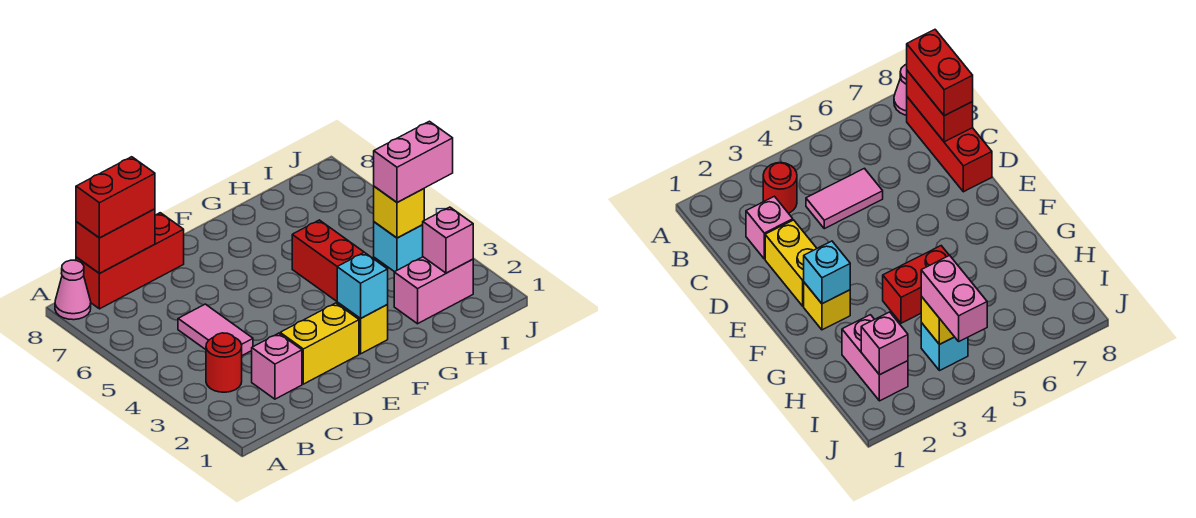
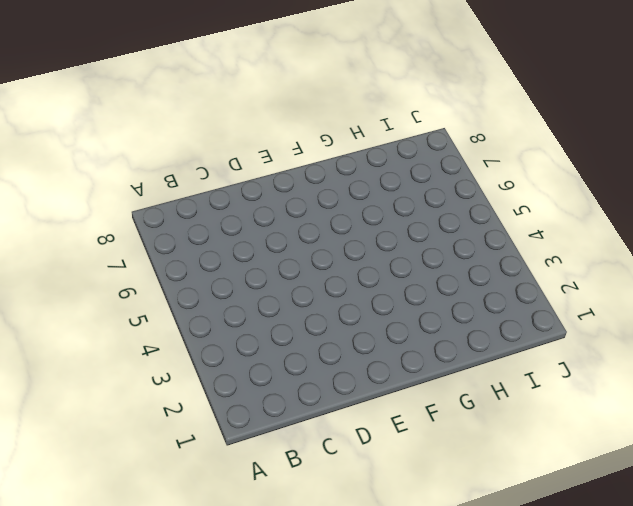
none -> pink cone A8 level 1
none -> red round brick B3 level 1
none -> red brick B8:D8 level 1

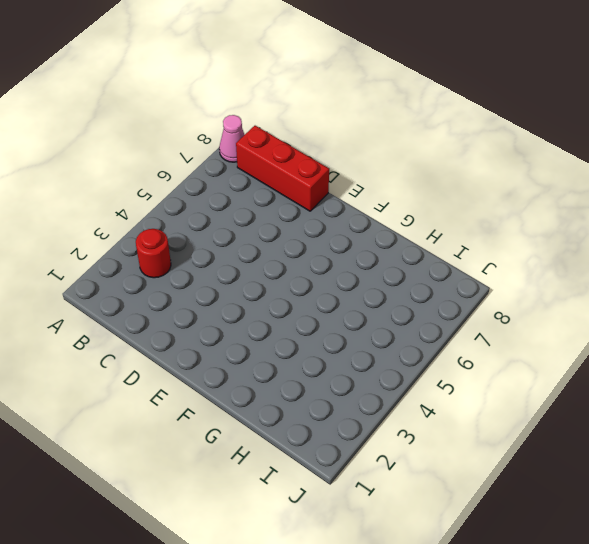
none -> pink brick C2 level 1
none -> pink tile C4:C5 level 1
none -> yellow brick D2:E2 level 1

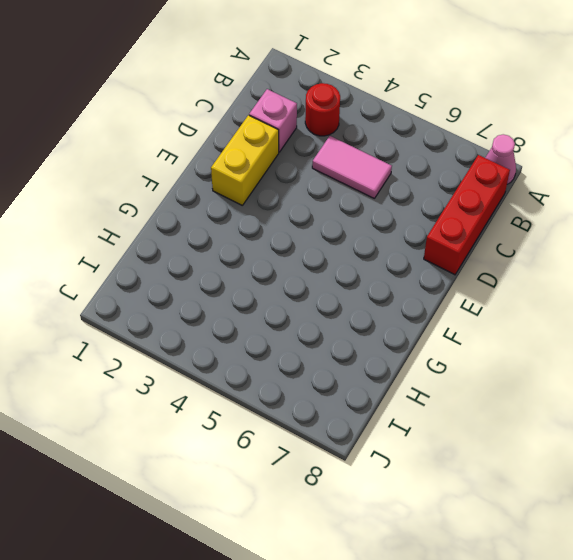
none -> yellow brick F2 level 1
none -> red brick G4:G5 level 1
none -> pink brick H2:I2 level 1

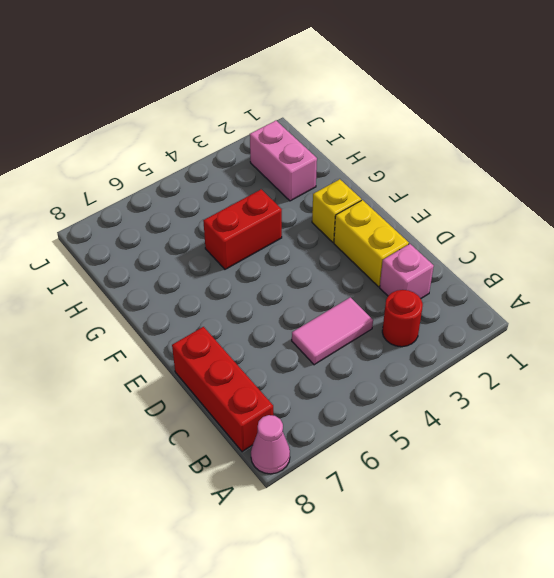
none -> cyan brick I4 level 1
none -> red brick B8:C8 level 2
none -> cyan brick F2 level 2

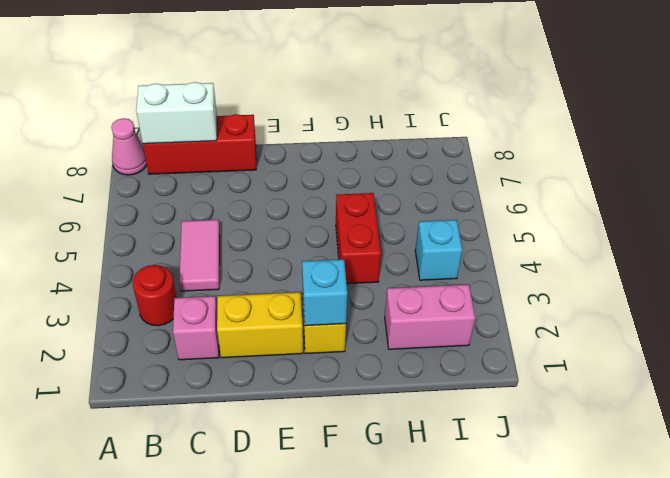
white brick B8:C8 level 2 -> red brick B8:C8 level 2
none -> pink brick I2 level 2
none -> yellow brick I4 level 2
none -> red brick B8:C8 level 3

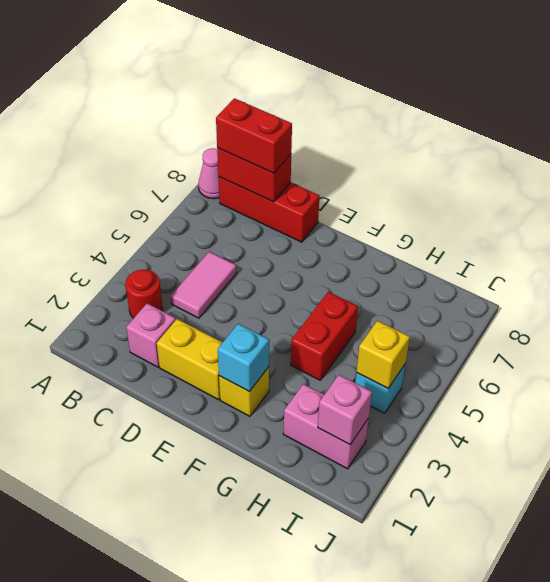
none -> pink brick I4:J4 level 3

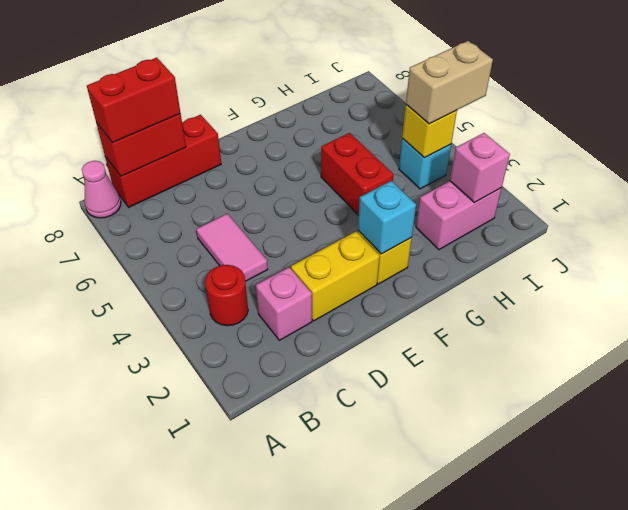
tan brick I4:J4 level 3 -> pink brick I4:J4 level 3

